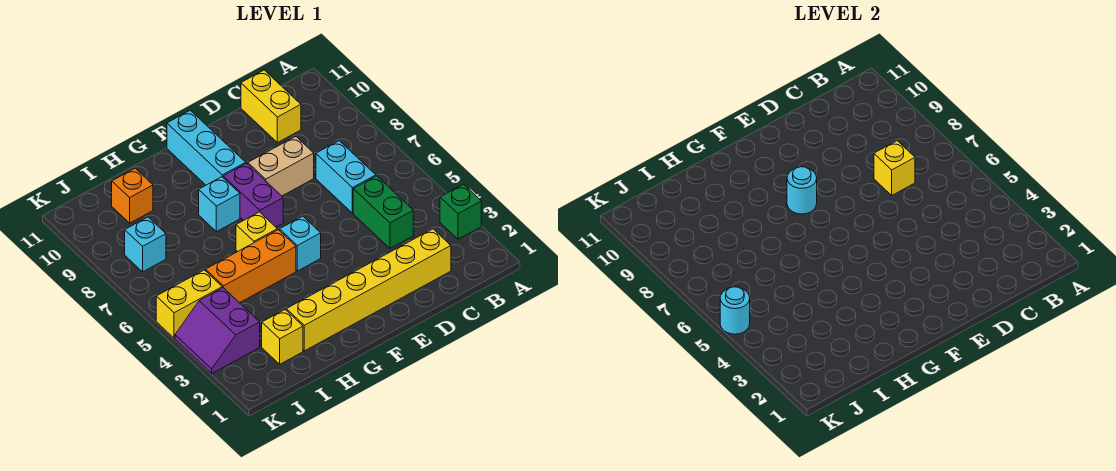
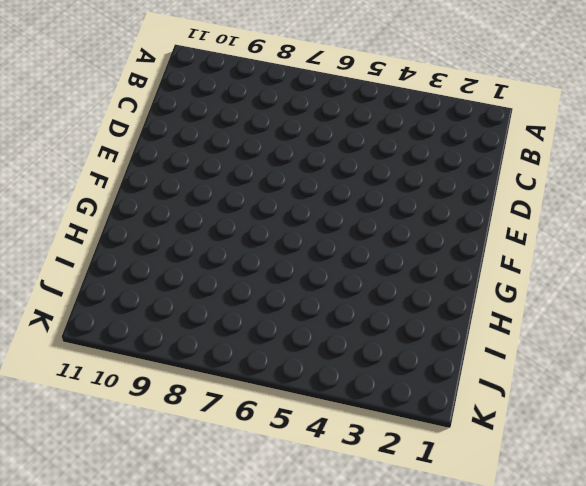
none -> green brick A3 level 1
none -> yellow brick C2:H2 level 1
none -> green brick C4:C5 level 1

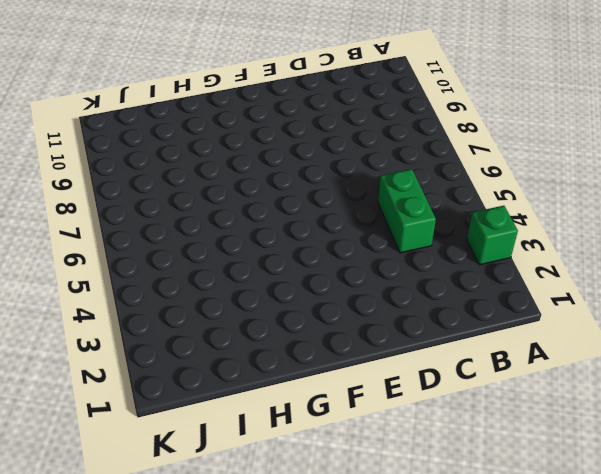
none -> yellow brick C2:H2 level 1
none -> cyan brick C6:C7 level 1
none -> yellow brick C10:C11 level 1

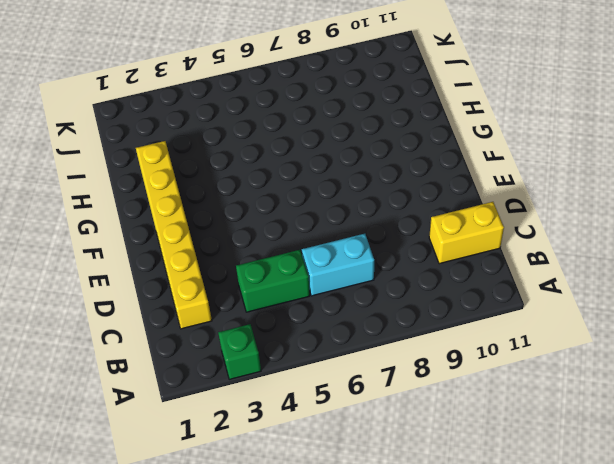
none -> tan brick D8:E8 level 1
none -> cyan brick F5 level 1
none -> purple brick F7:F8 level 1

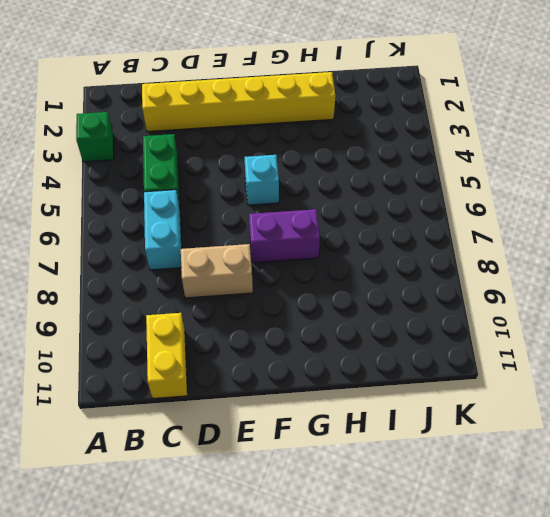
purple brick F7:G7 level 1 -> purple brick F7:F8 level 1
none -> cyan brick F9:F11 level 1
none -> orange brick G5:I5 level 1
none -> yellow brick G6 level 1

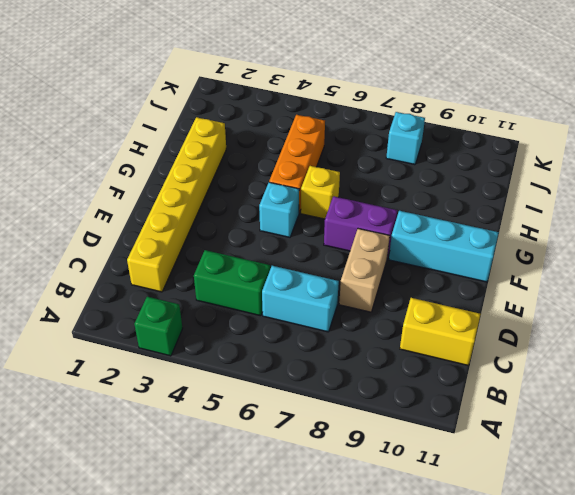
none -> cyan brick G8 level 1
none -> yellow brick I2 level 1
none -> orange brick I10 level 1

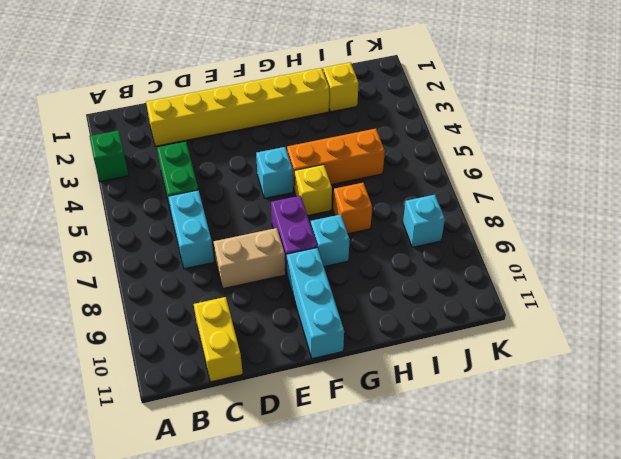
orange brick H7 level 1 -> orange brick I10 level 1
none -> purple slope J3:K4 level 1 top J
none -> yellow brick J5:K5 level 1
none -> yellow brick C7 level 2

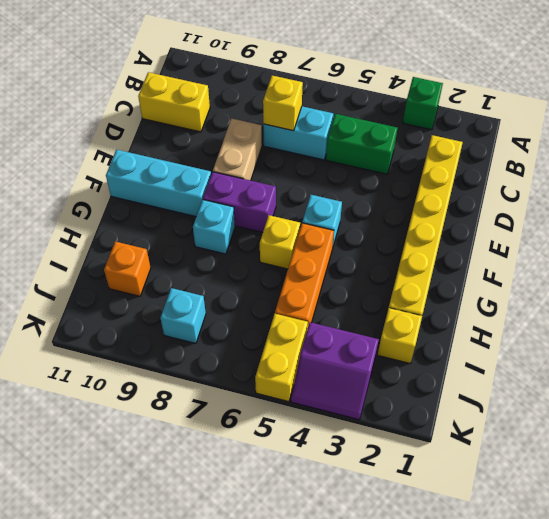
none -> cyan round brick F8 level 2
none -> cyan round brick K5 level 2

